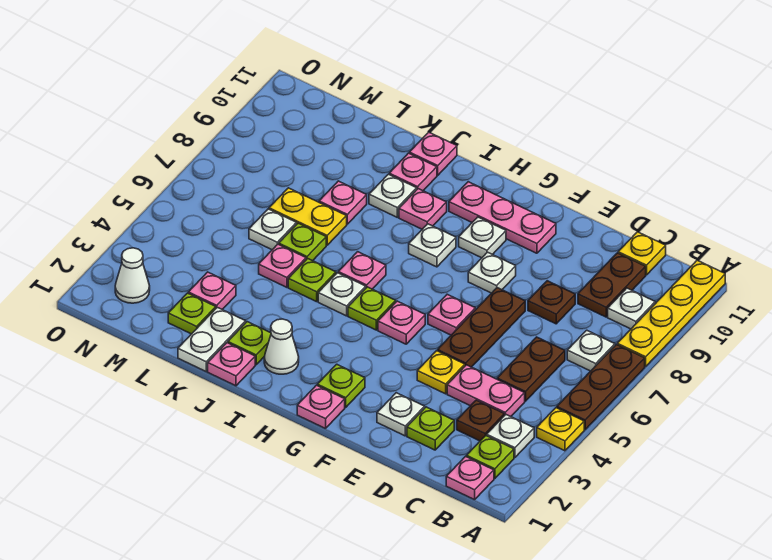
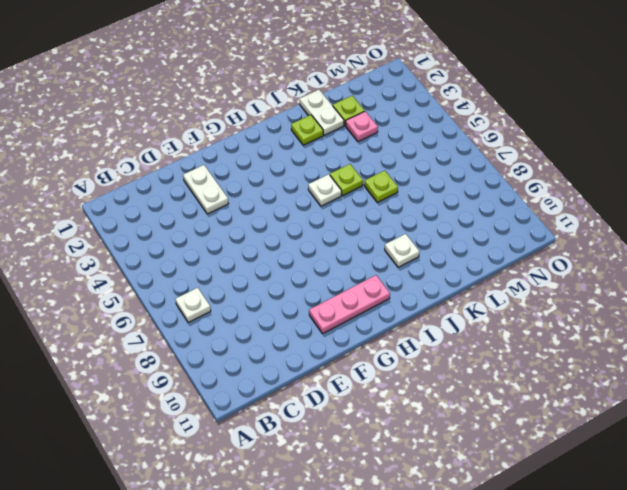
white plate E2:E3 level 1 -> white plate E2 level 1
none -> yellow plate A4 level 1
none -> brown plate A5:A7 level 1
none -> yellow plate A8:A11 level 1
none -> pink plate B1 level 1

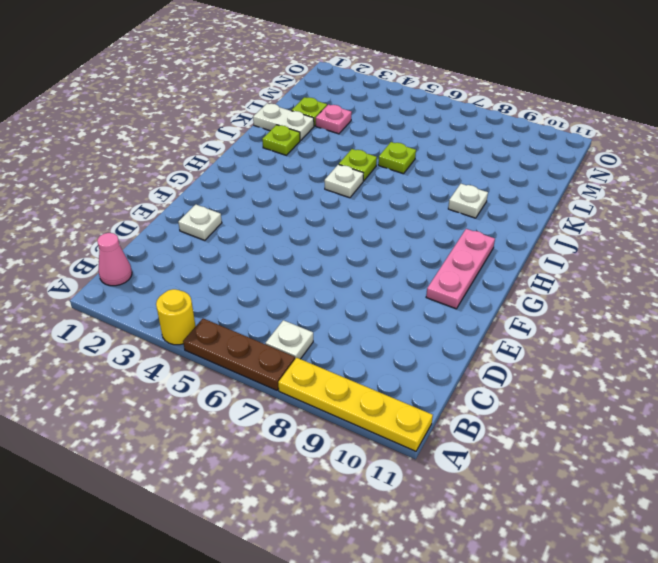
yellow round brick A4 level 1 -> yellow plate A4 level 1
pink cone B1 level 1 -> pink plate B1 level 1
none -> lime plate B2 level 1
none -> white plate B3 level 1
none -> white plate B9 level 1
none -> brown plate C3 level 1

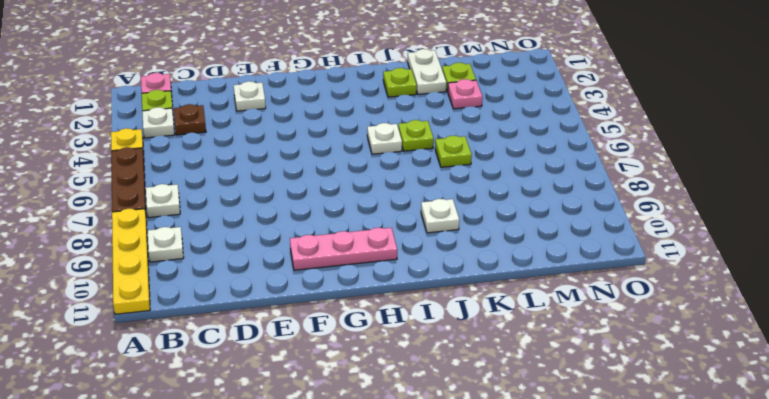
none -> pink plate C4:D4 level 1
none -> brown plate C5:C6 level 1
none -> brown plate C9:C10 level 1
none -> yellow plate C11 level 1

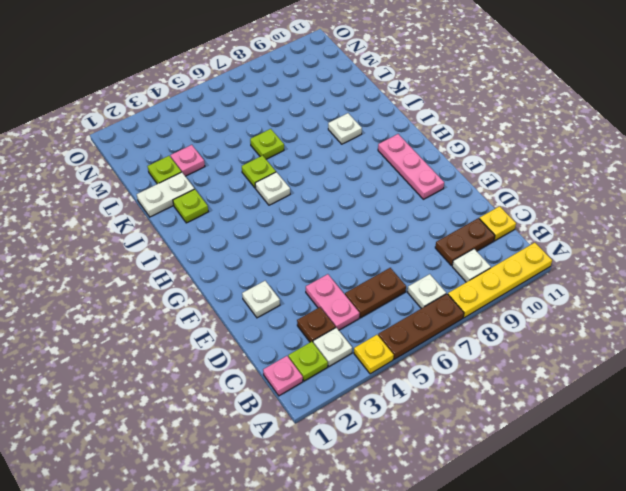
none -> lime plate D2 level 1
none -> brown plate D8 level 1
none -> yellow plate E4 level 1
none -> brown plate E5:E7 level 1

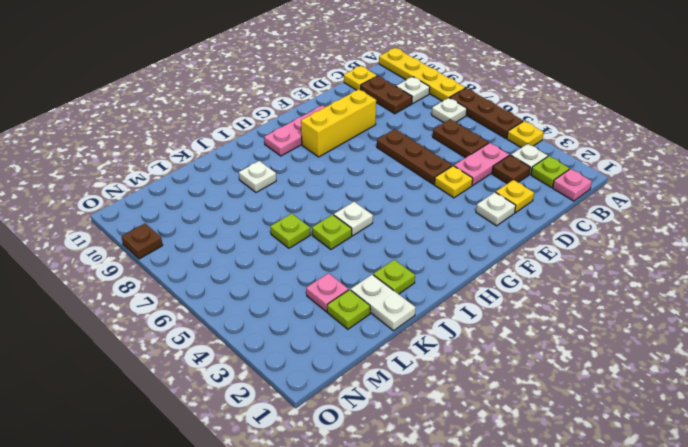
yellow plate D2 level 1 -> lime plate D2 level 1
yellow brick E9:G9 level 1 -> white plate G9 level 1
brown plate O9 level 1 -> brown plate D8 level 1
none -> pink plate F6 level 1
none -> white plate F8 level 1
none -> pink plate G1 level 1
none -> lime plate G2 level 1

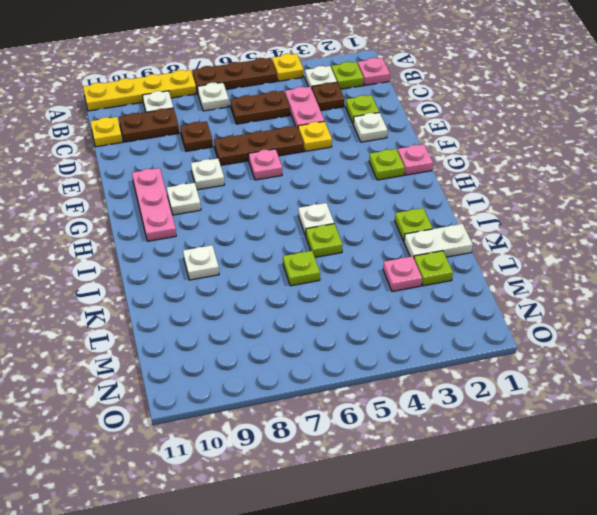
none -> pink plate G5 level 1
none -> lime plate H5 level 1
none -> white plate H8 level 1
none -> white cone I2 level 1

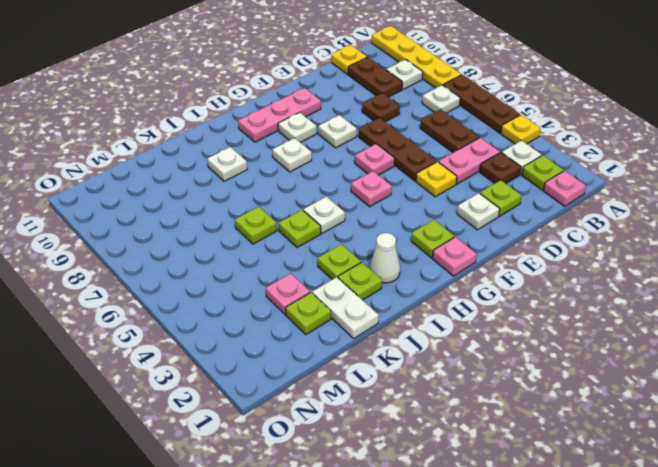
lime plate J3 level 1 -> lime plate H5 level 1
none -> pink plate I6 level 1
none -> pink plate I9 level 1
none -> pink plate J1 level 1
none -> pink plate J10 level 1

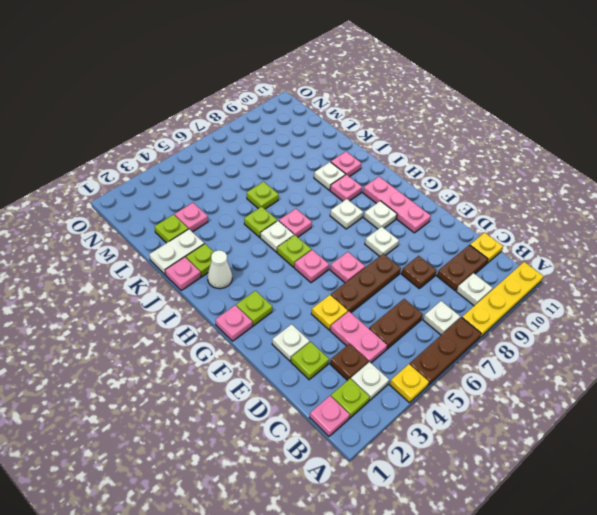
none -> pink plate J11 level 1
none -> pink plate K5 level 1
none -> yellow plate K7:L7 level 1
none -> pink plate K8 level 1

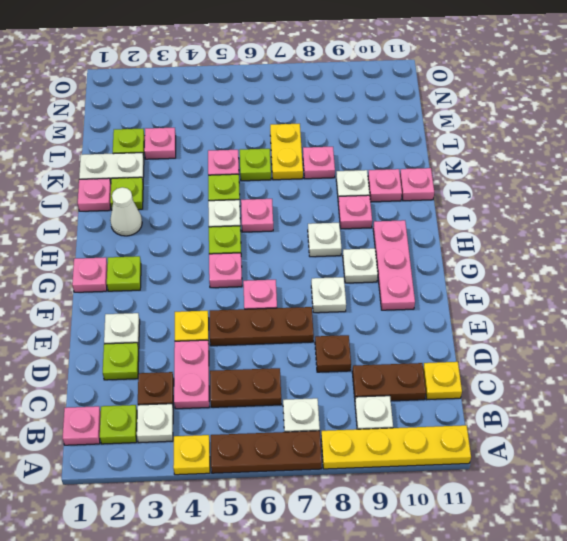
none -> white plate L6 level 1
none -> white cone N2 level 1

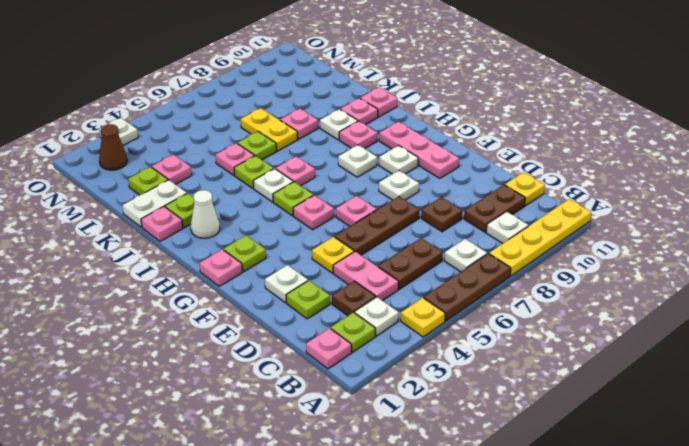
brown cone N2 level 1 -> white cone N2 level 1
white plate O3 level 1 -> white plate L6 level 1

